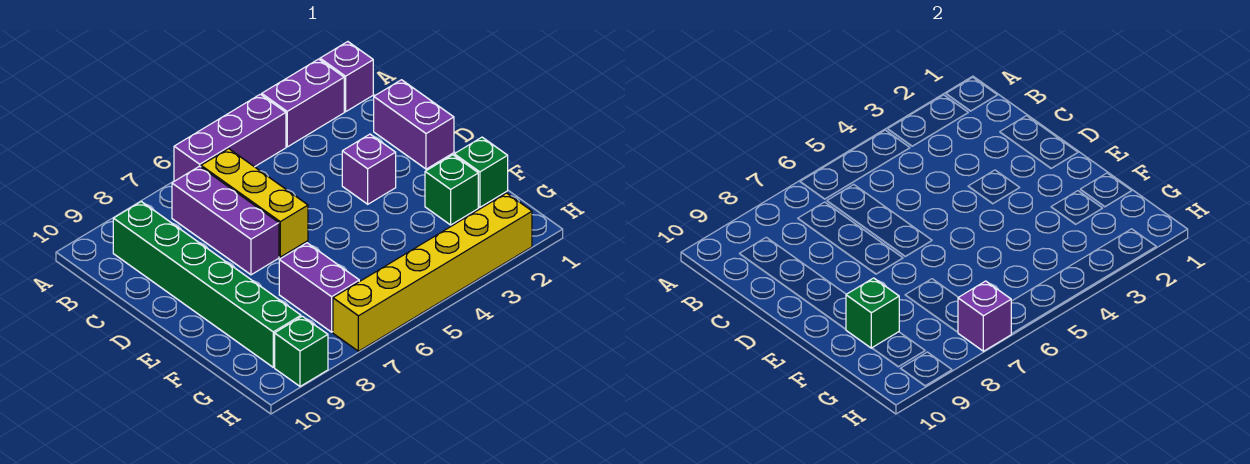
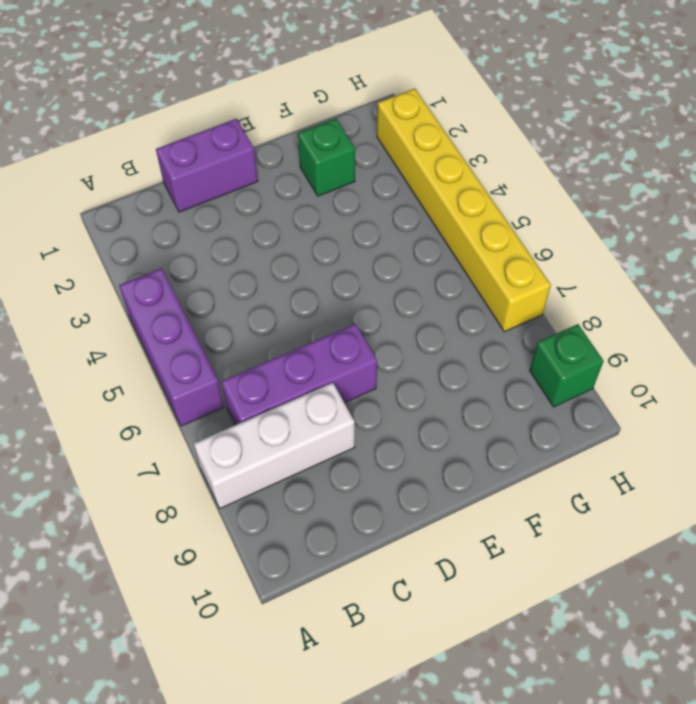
white brick A8:C8 level 1 -> none
none -> purple brick A1 level 1
none -> purple brick A2:A3 level 1
none -> yellow brick B6:D6 level 1

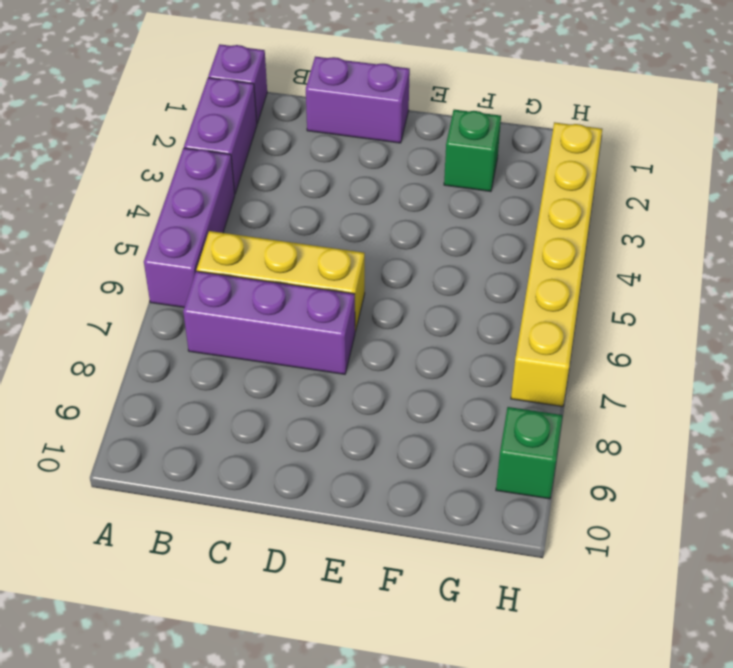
none -> green brick B9:G9 level 1
none -> purple brick D3 level 1
none -> green brick F1 level 1

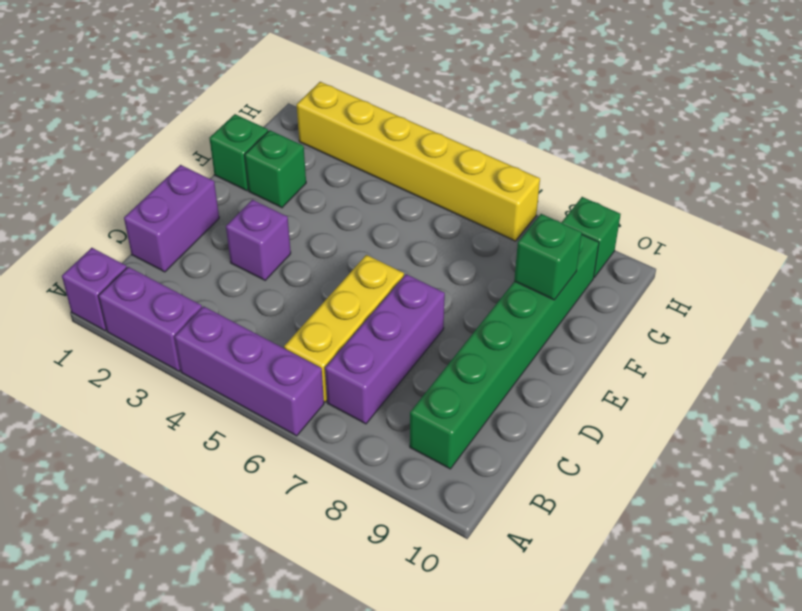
none -> purple brick F7:G7 level 1
none -> purple brick H7 level 2

